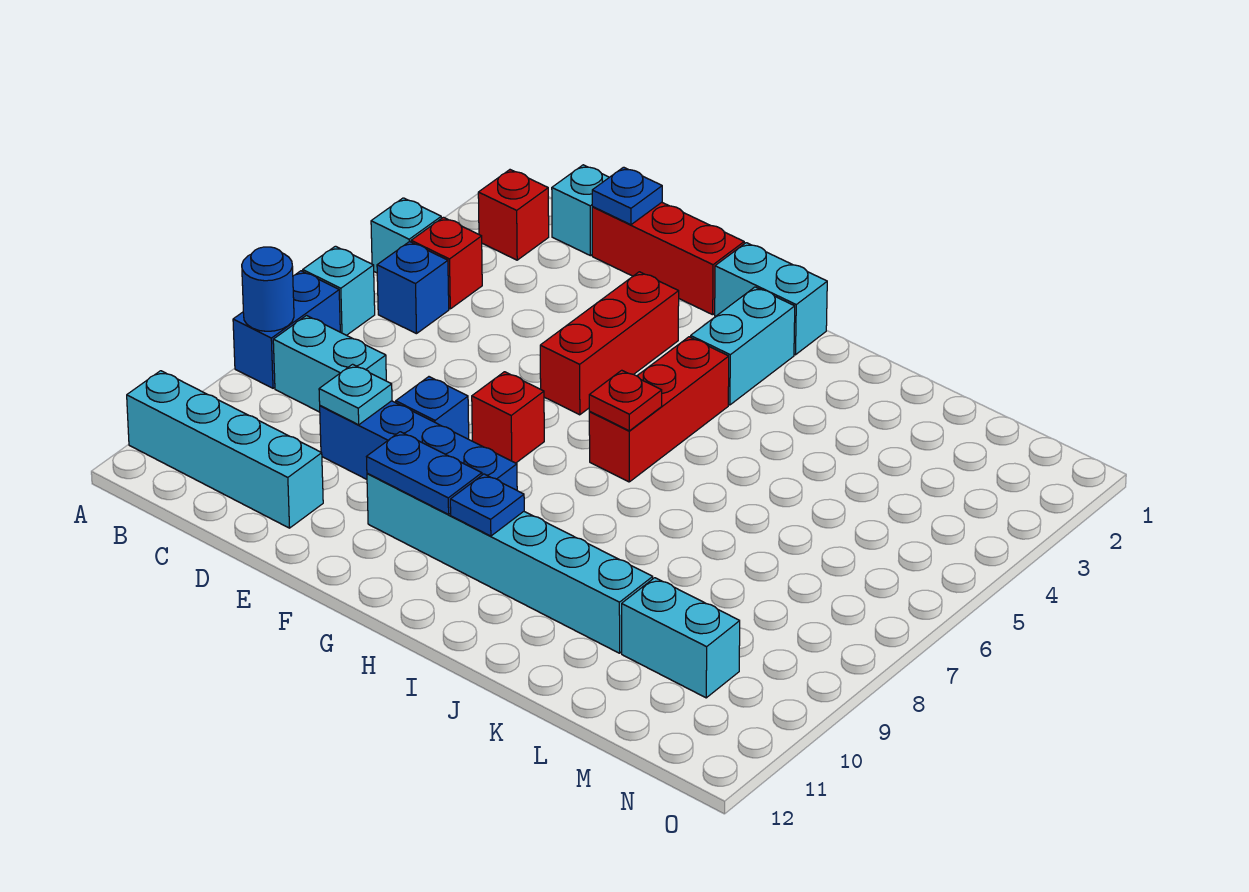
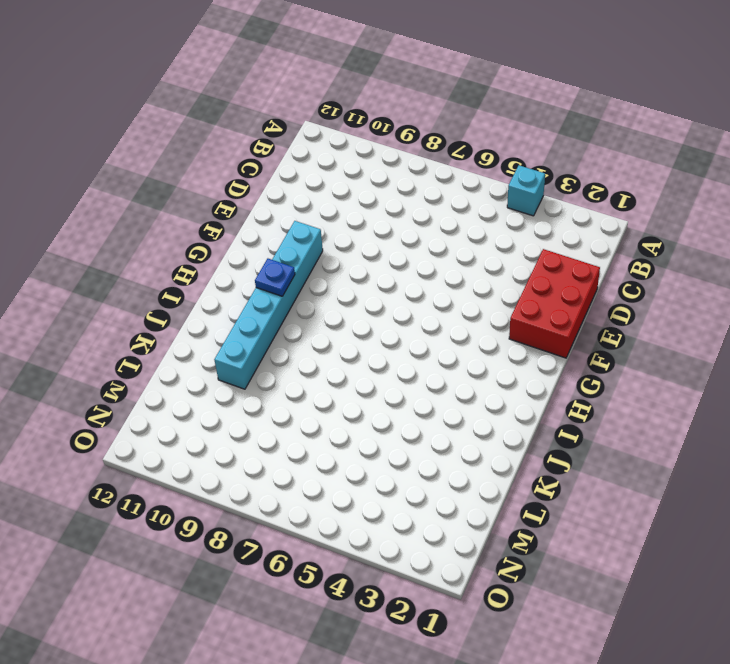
red brick D1:F2 level 1 -> red brick D1:F1 level 1
none -> cyan brick A6 level 1
none -> blue brick A7:A8 level 1
none -> cyan brick A11:D11 level 1

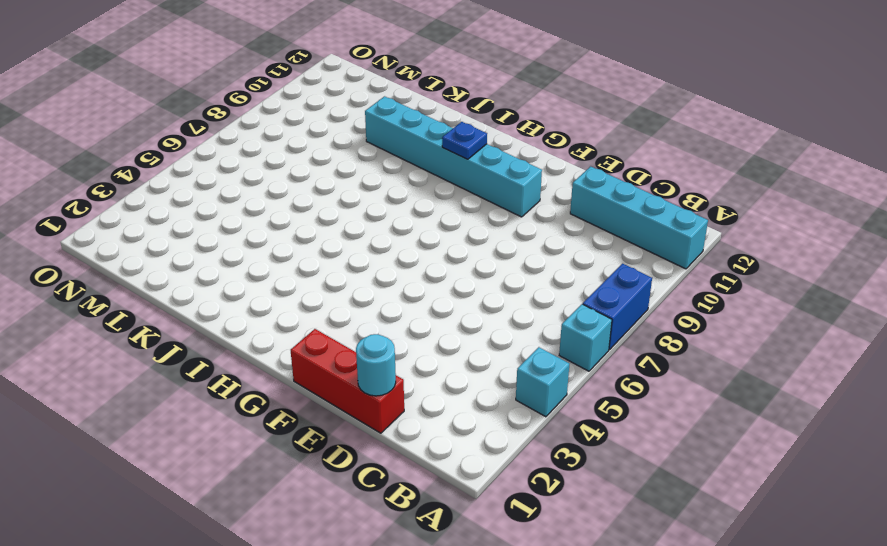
cyan round brick D1 level 2 -> blue plate D1 level 2
none -> red brick B2 level 1
none -> red brick B4 level 1
none -> blue brick B5 level 1

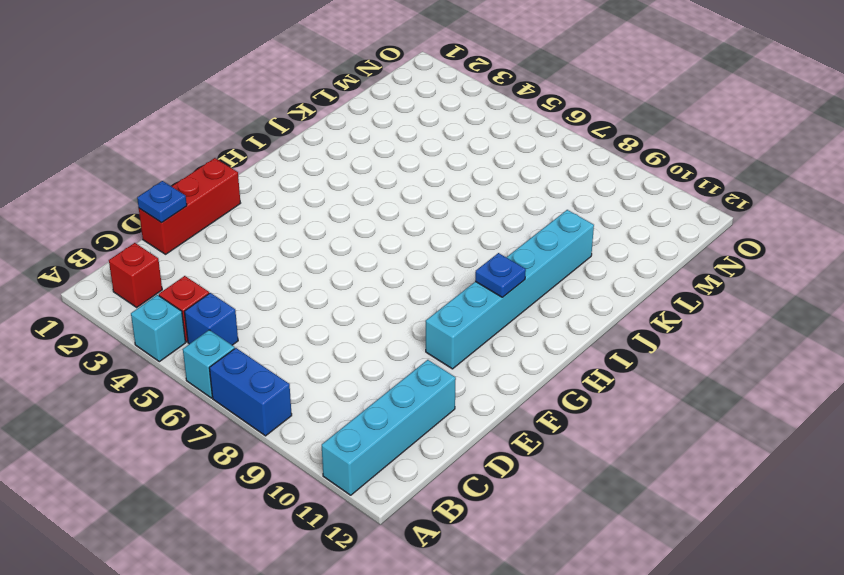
none -> cyan brick B8:C8 level 1
none -> cyan brick C1 level 1
none -> blue brick D9:G9 level 1

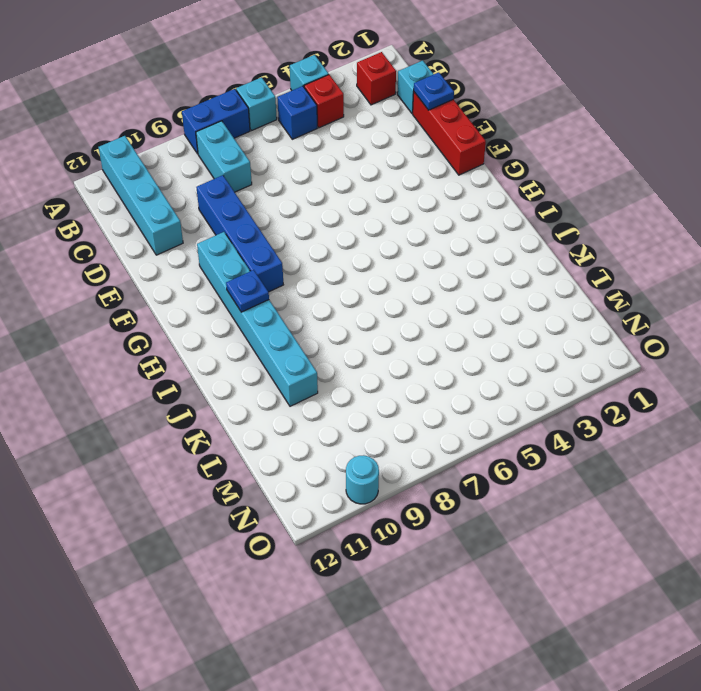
cyan round brick O10 level 1 -> none
none -> blue brick E8 level 1
none -> red brick F3:F5 level 1
none -> red brick F7 level 1

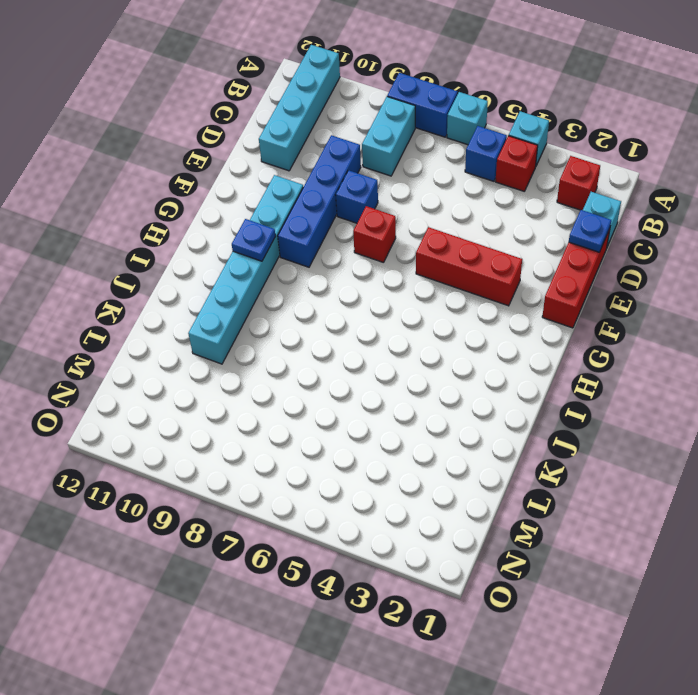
none -> cyan brick G1:H1 level 1
none -> cyan brick H2:H3 level 1
none -> red brick H4:H6 level 1

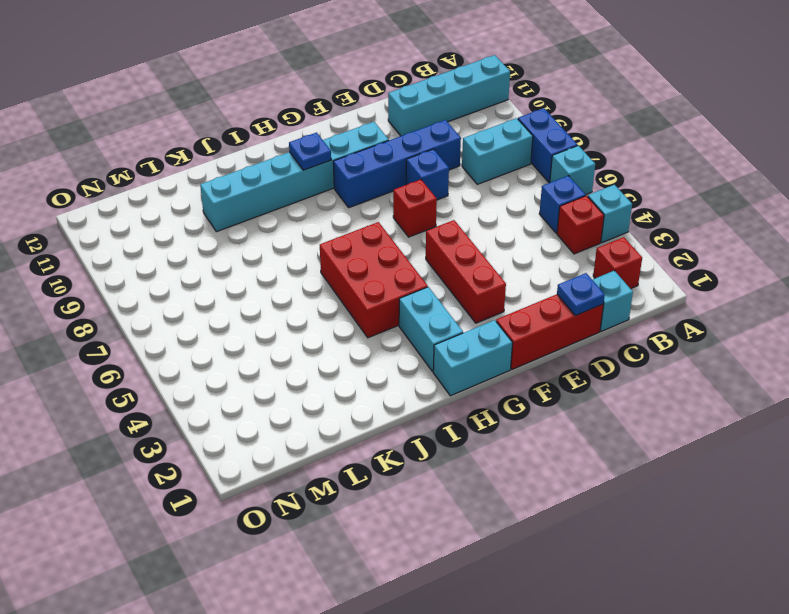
red brick H4:I6 level 1 -> red brick H4:H6 level 1
none -> cyan brick L10:M10 level 1
none -> blue round brick A8 level 2
none -> cyan plate D9 level 2

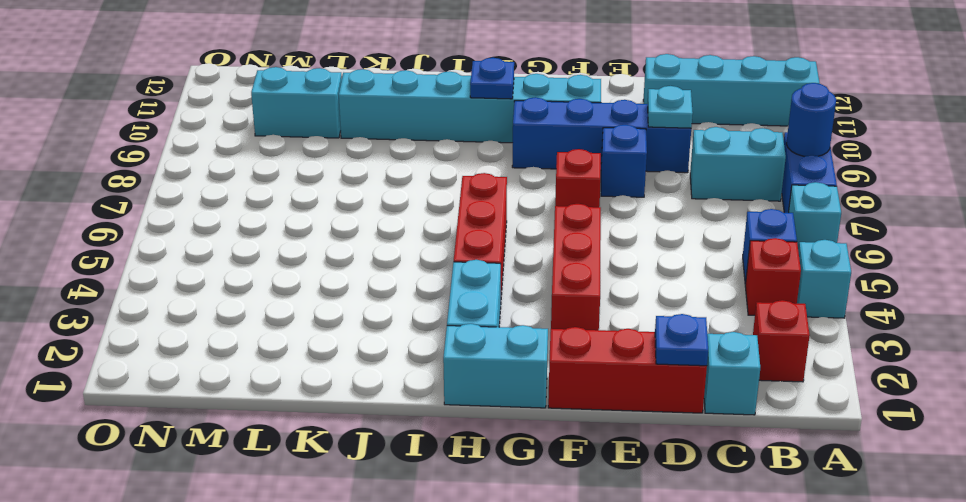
none -> blue plate F10:G10 level 2
none -> red plate H6 level 2

